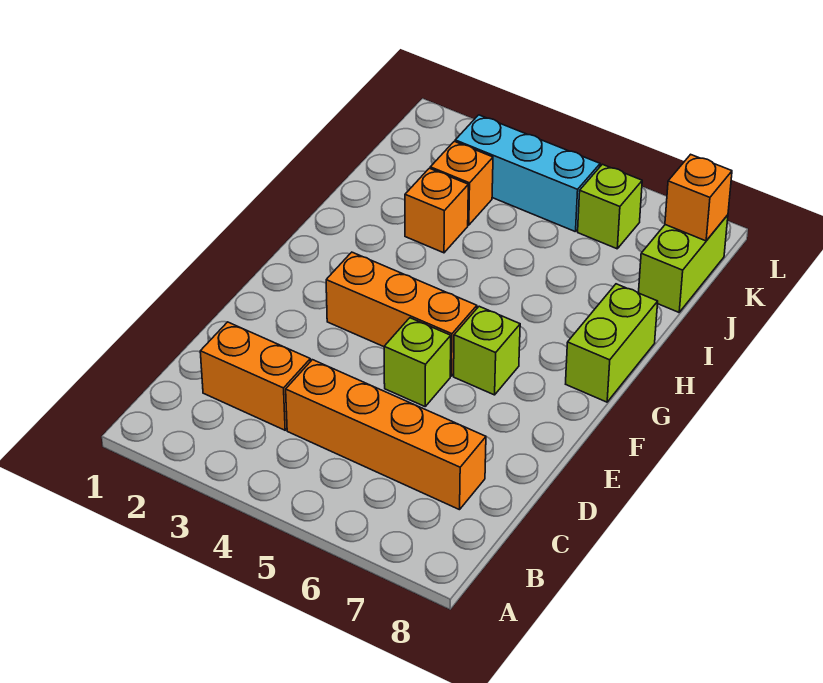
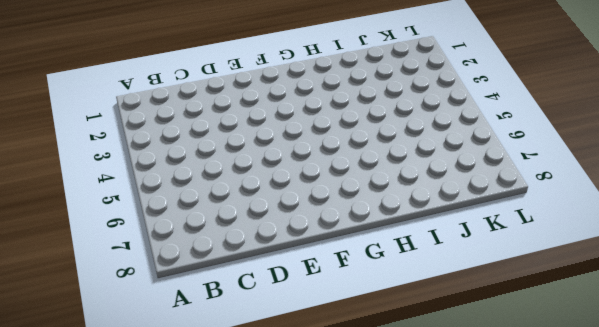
none -> orange brick C2:C3 level 1
none -> orange brick C4:C7 level 1
none -> lime brick E5 level 1

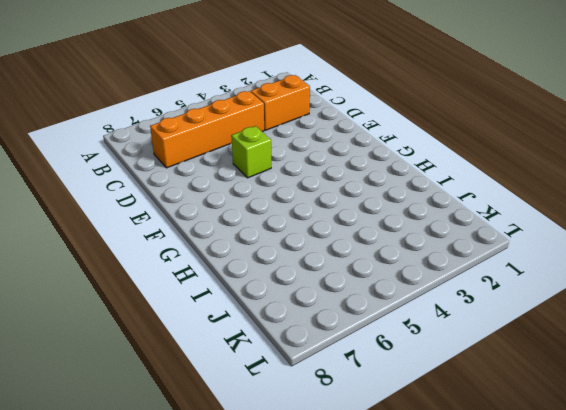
none -> orange brick F3:F5 level 1
none -> lime brick F6 level 1
none -> lime brick G8:H8 level 1

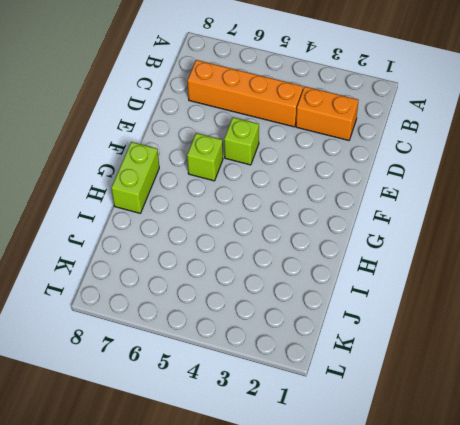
none -> orange brick F3:F5 level 1
none -> orange brick I3 level 1
none -> orange brick J3 level 1

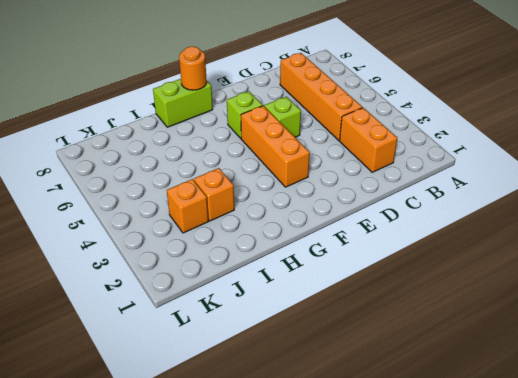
orange round brick G8 level 2 -> none
none -> lime brick J8:K8 level 1
none -> cyan brick K3:K5 level 1
none -> lime brick K6 level 1

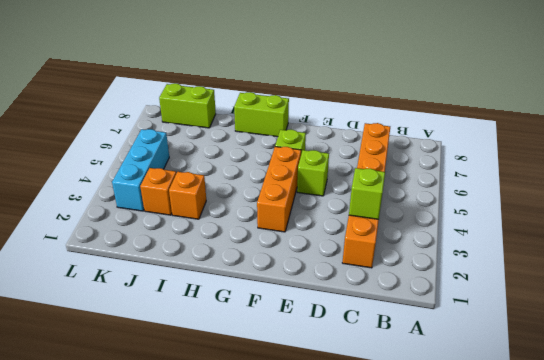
lime brick C3 level 2 -> lime brick K6 level 1
none -> orange brick K8 level 2

